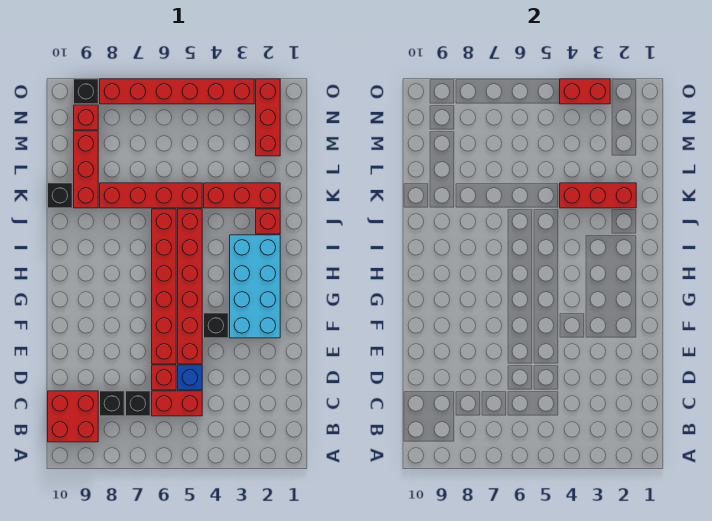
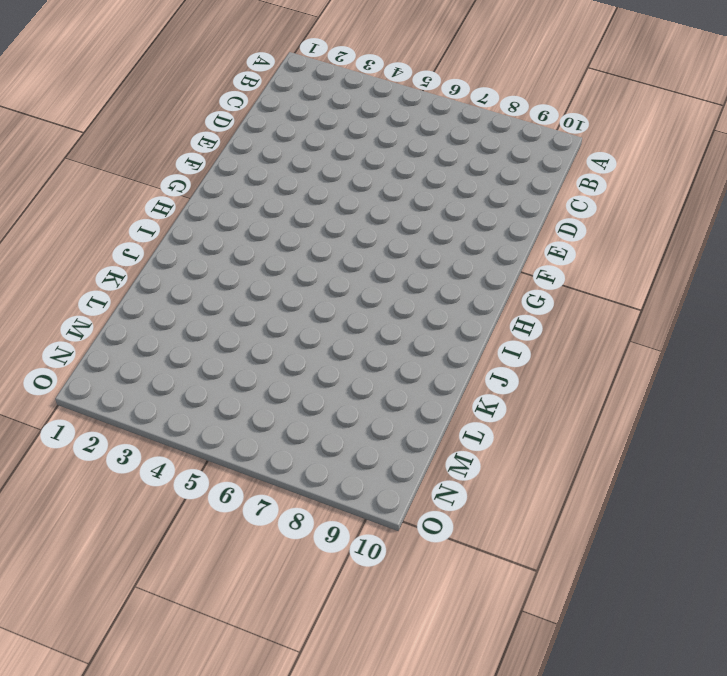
none -> red brick B9:C10 level 1
none -> red brick C5:C6 level 1
none -> black brick C7 level 1

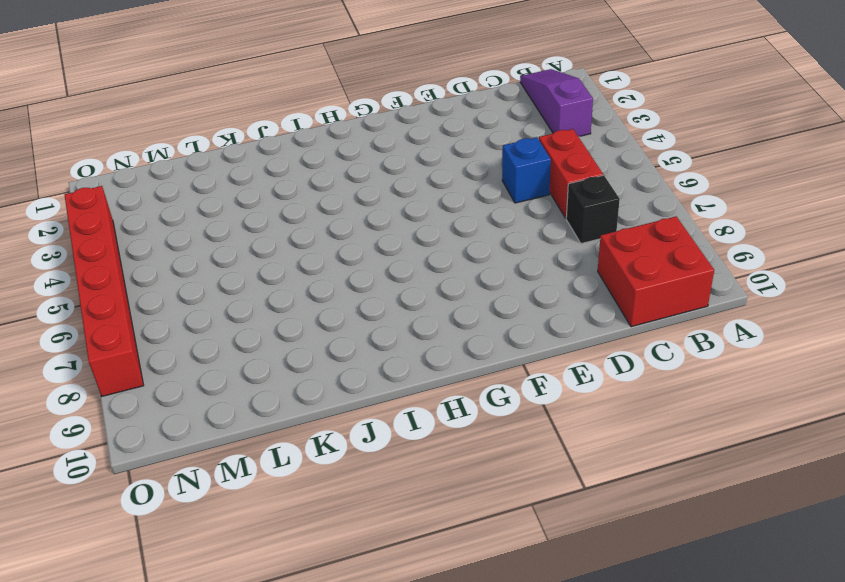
purple slope B1:B3 level 1 top 3 -> none
none -> black brick C8 level 1
none -> red brick D6 level 1
none -> red brick E5:J5 level 1

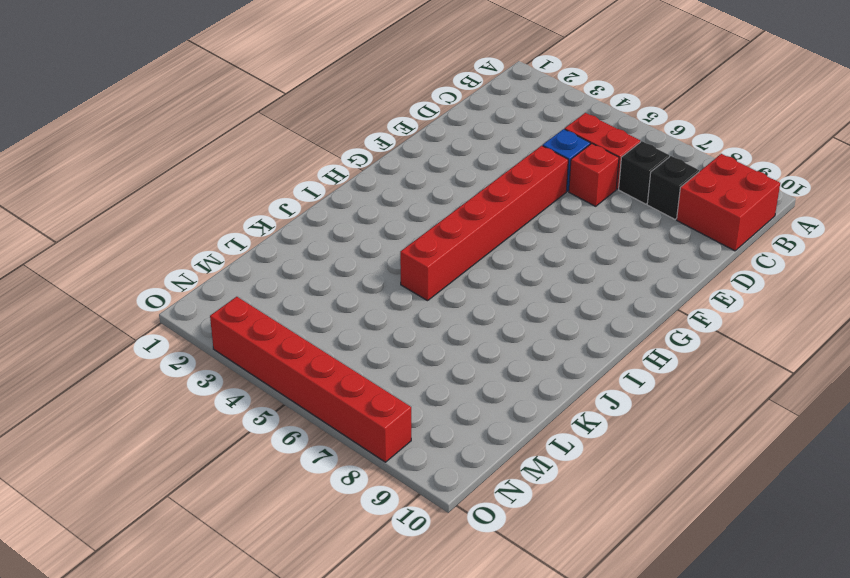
none -> red brick E6:J6 level 1
none -> cyan brick F2:I3 level 1
none -> black brick F4 level 1

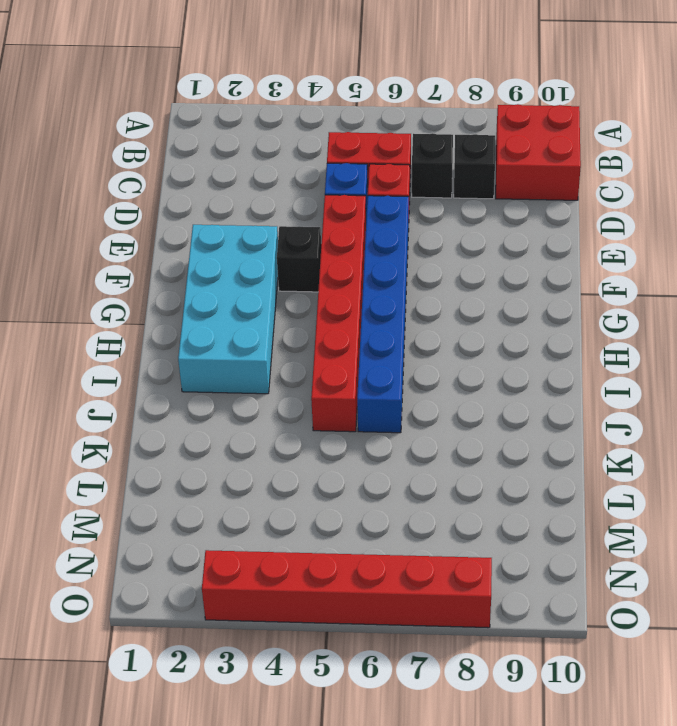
blue brick E6:J6 level 1 -> red brick E6:J6 level 1
none -> red brick J2 level 1
none -> red brick K2:K4 level 1
none -> red brick K5:K8 level 1

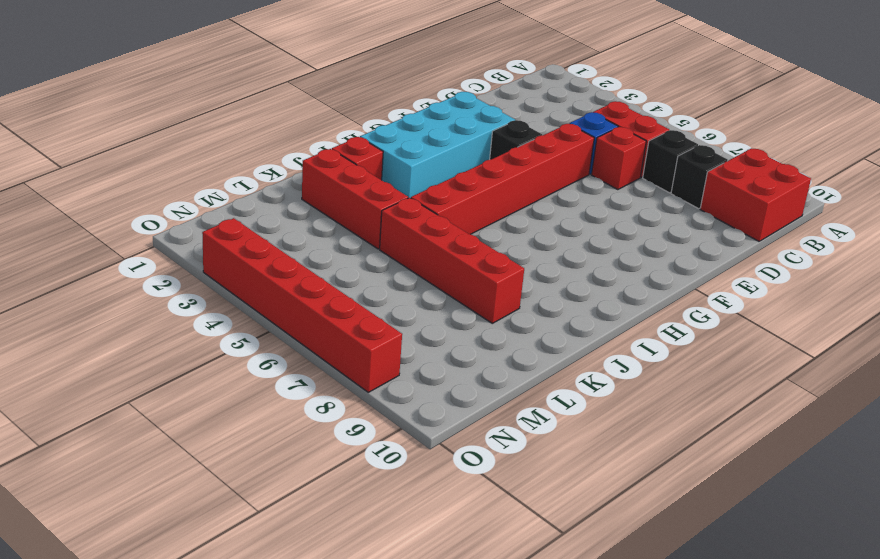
none -> red brick E6:J6 level 1
none -> red brick K9:M9 level 1
none -> black brick K10 level 1

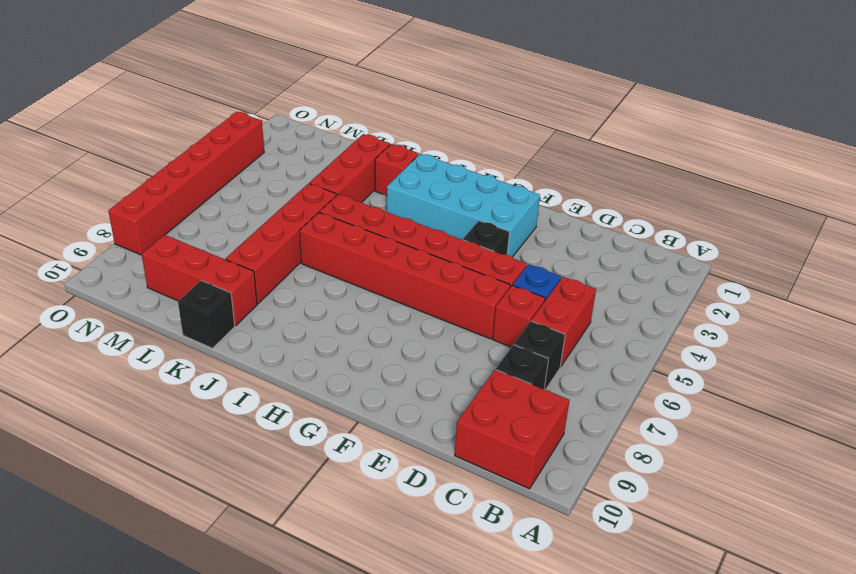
none -> red brick M2:O2 level 1
none -> red brick N9 level 1
none -> black brick O9 level 1

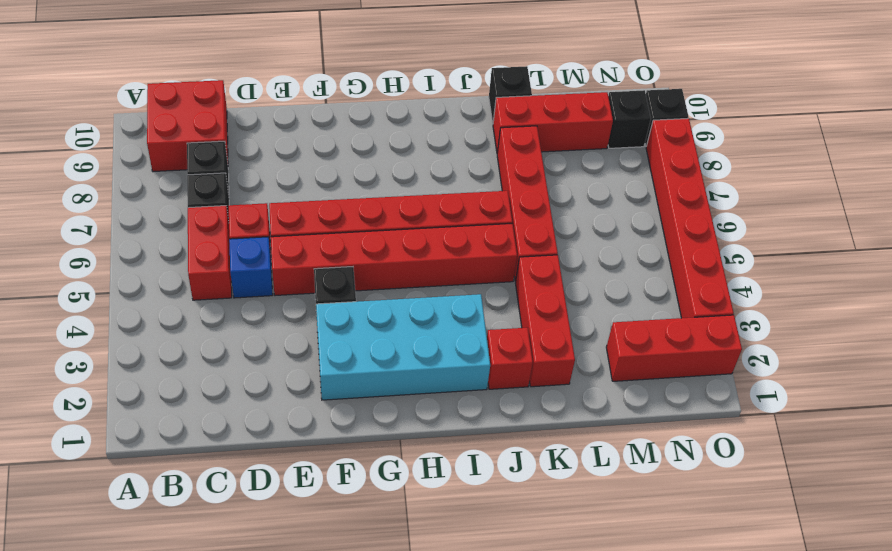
black brick N9 level 1 -> red brick N9 level 1
none -> red brick K2:K4 level 2
none -> red brick O3:O4 level 2

